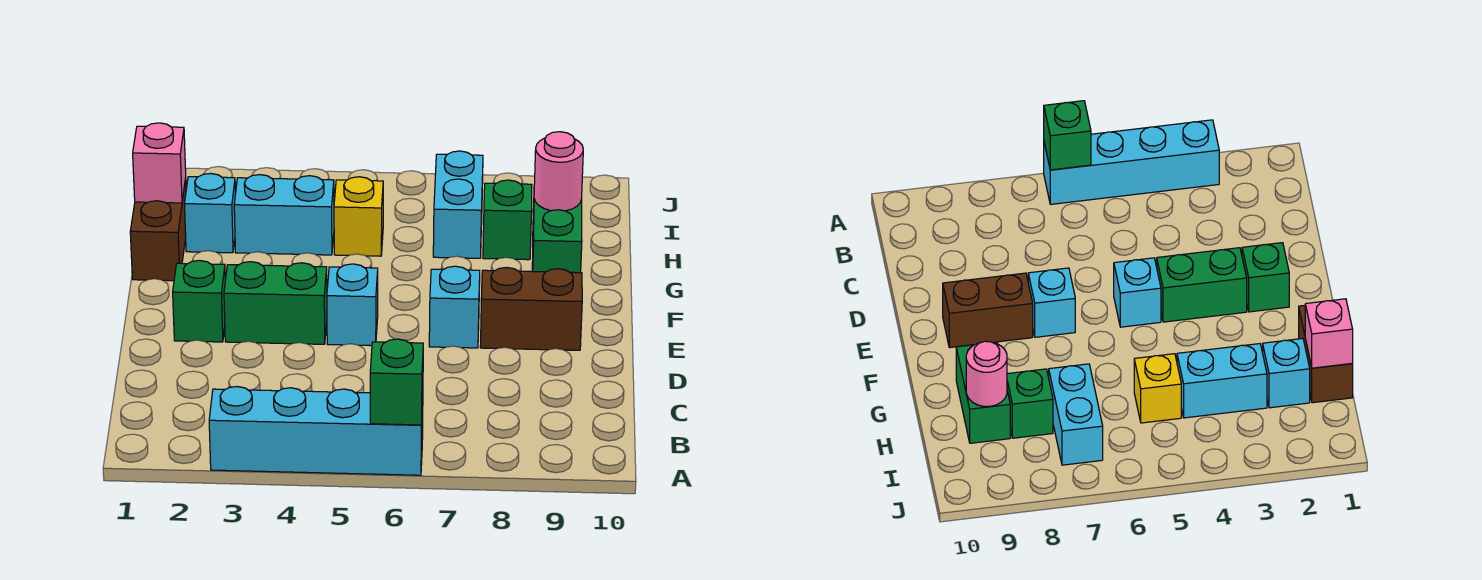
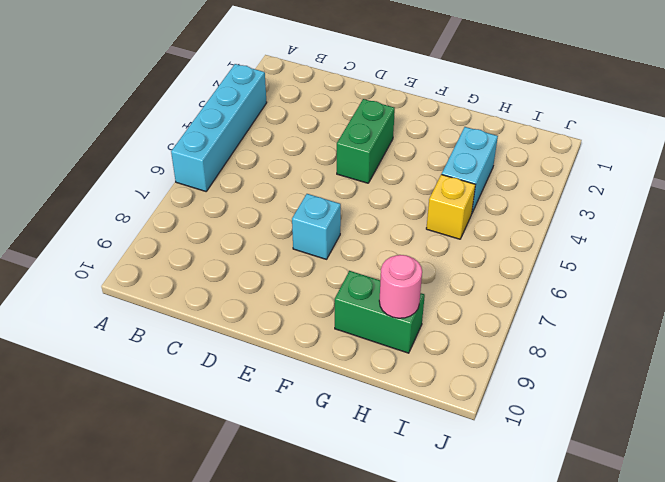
none -> green brick E2 level 1
none -> cyan brick E5 level 1
none -> brown brick E8:E9 level 1

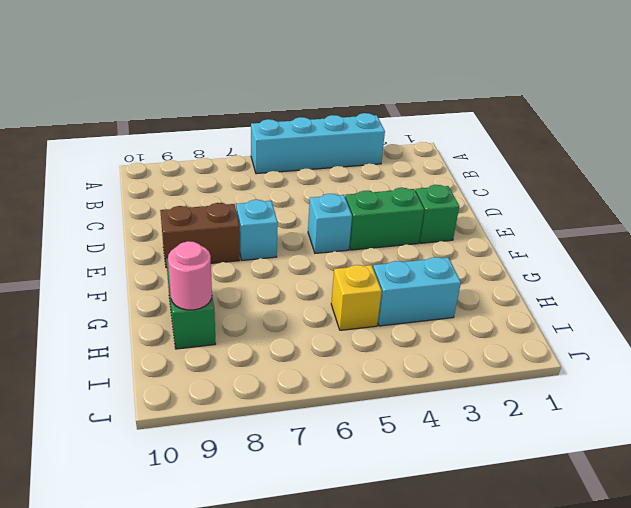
none -> brown brick G1:H1 level 1
none -> cyan brick H2 level 1
none -> cyan brick H7:I7 level 1

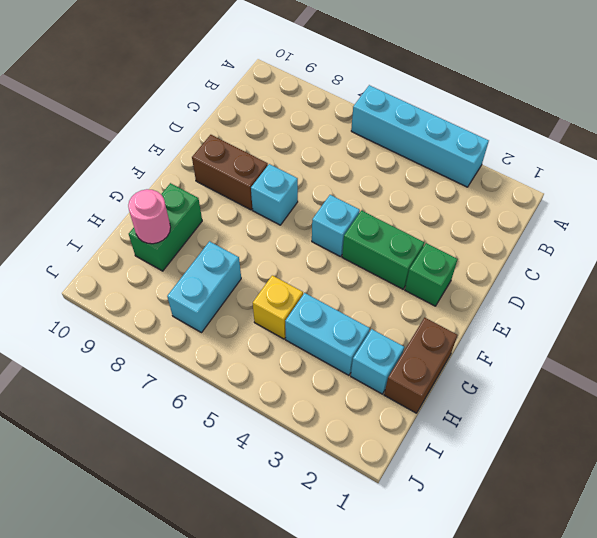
none -> green brick H8 level 1
none -> green brick A6 level 2
none -> pink brick H1 level 2

